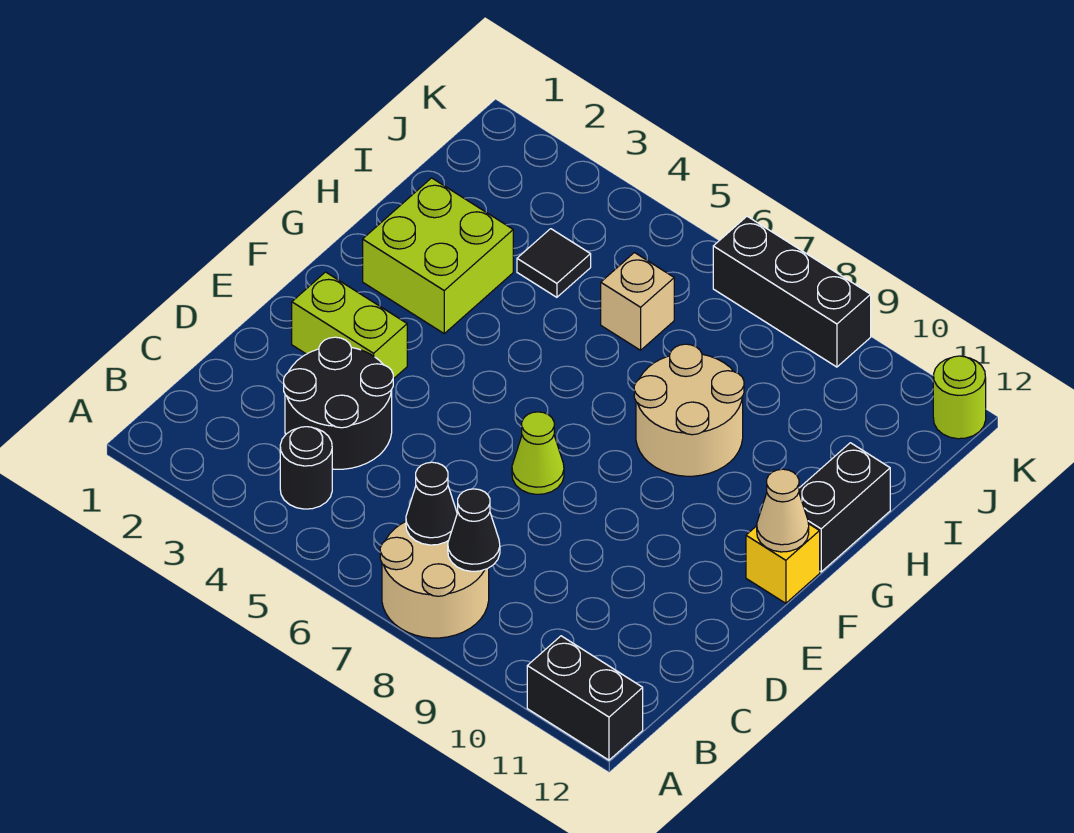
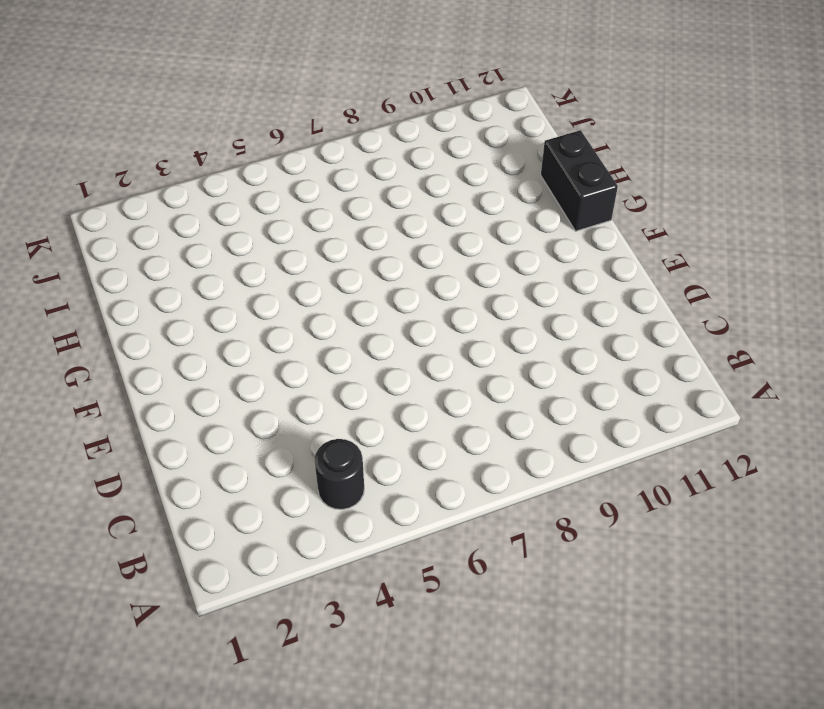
none -> tan round brick A7:B8 level 1
none -> black brick A11:A12 level 1
none -> black round brick C3:D4 level 1

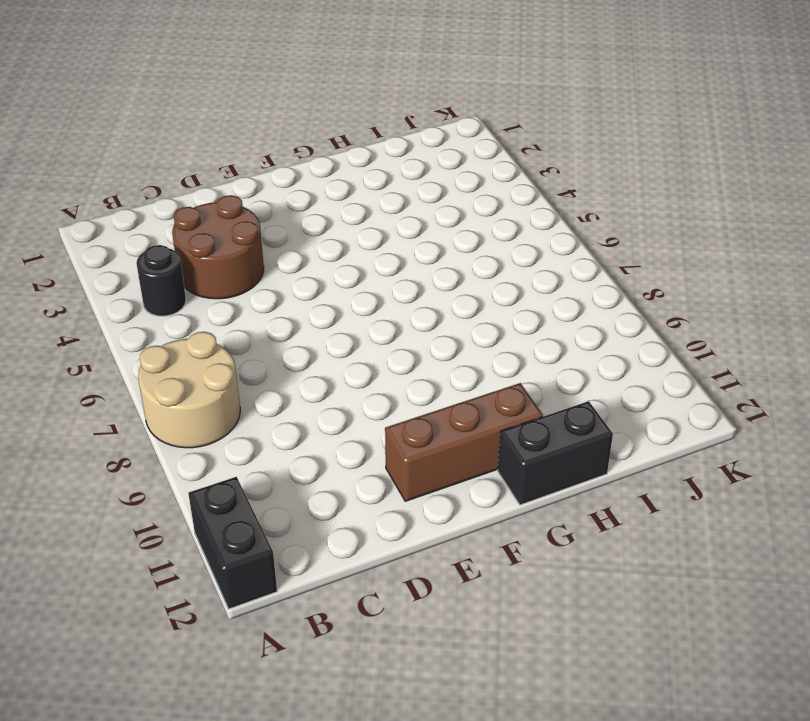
brown round brick C3:D4 level 1 -> black round brick C3:D4 level 1
brown brick E11:G11 level 1 -> none
none -> lime brick E2:E3 level 1
none -> lime cone E7 level 1
none -> yellow brick F12 level 1

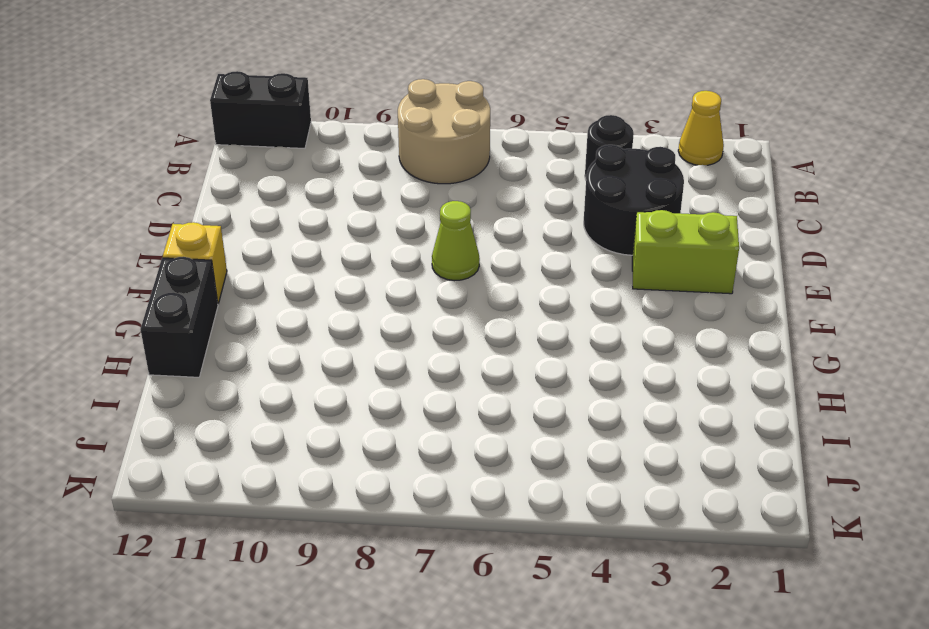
yellow cone A2 level 1 -> none
none -> lime brick G2:H3 level 1
none -> tan round brick G8:H9 level 1
none -> black tile I4 level 1

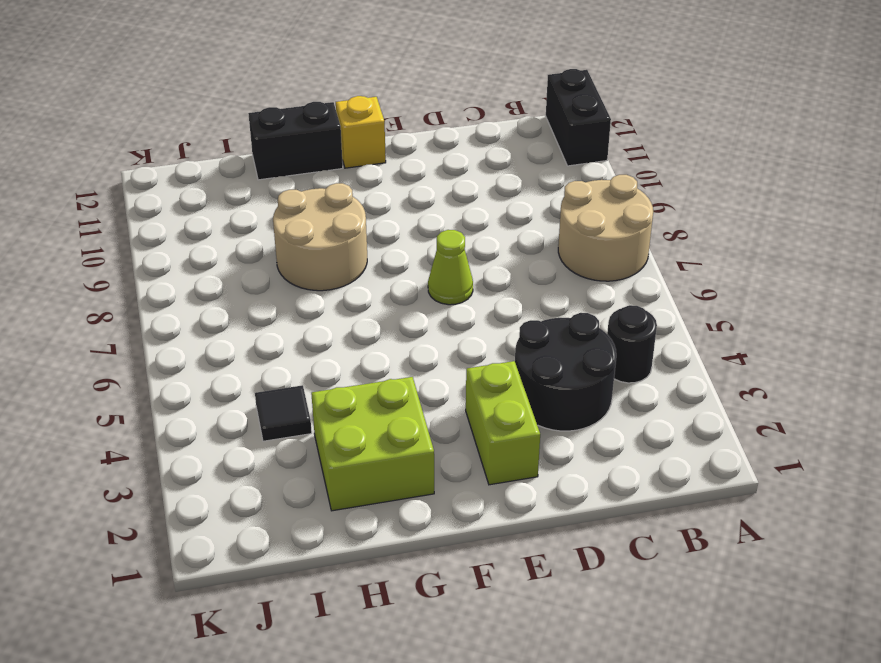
none -> tan brick I6 level 1
none -> black brick K7:K9 level 1
none -> lime round brick K12 level 1

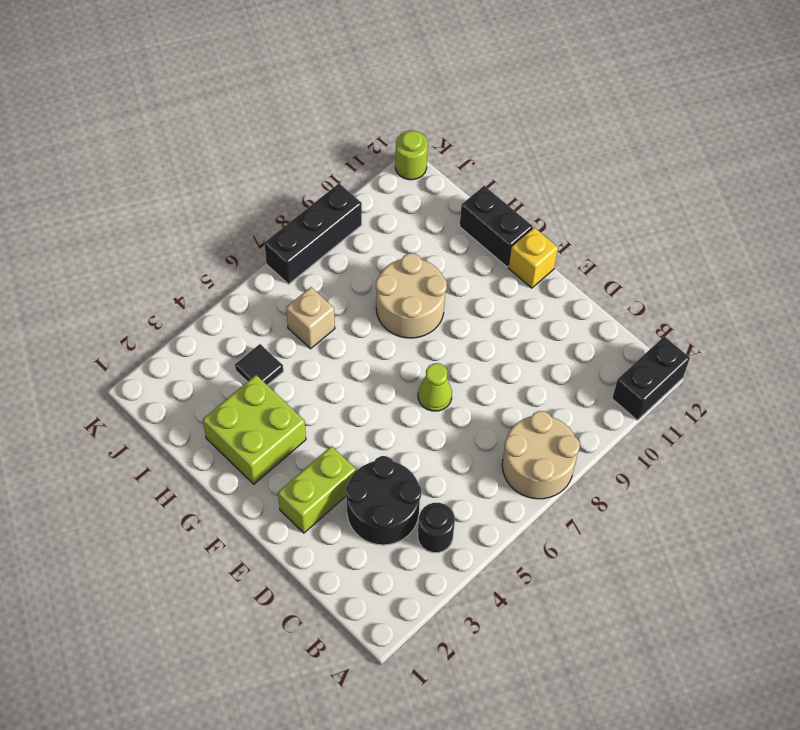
none -> black cone B7 level 2
none -> black cone B8 level 2
none -> tan cone F12 level 2

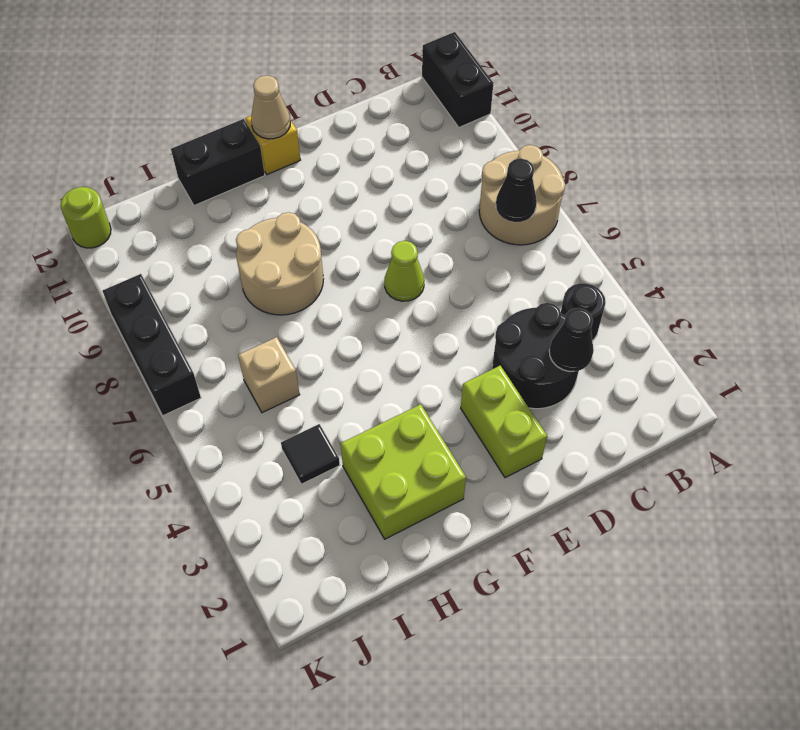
black cone C3 level 2 -> black cone B8 level 2

